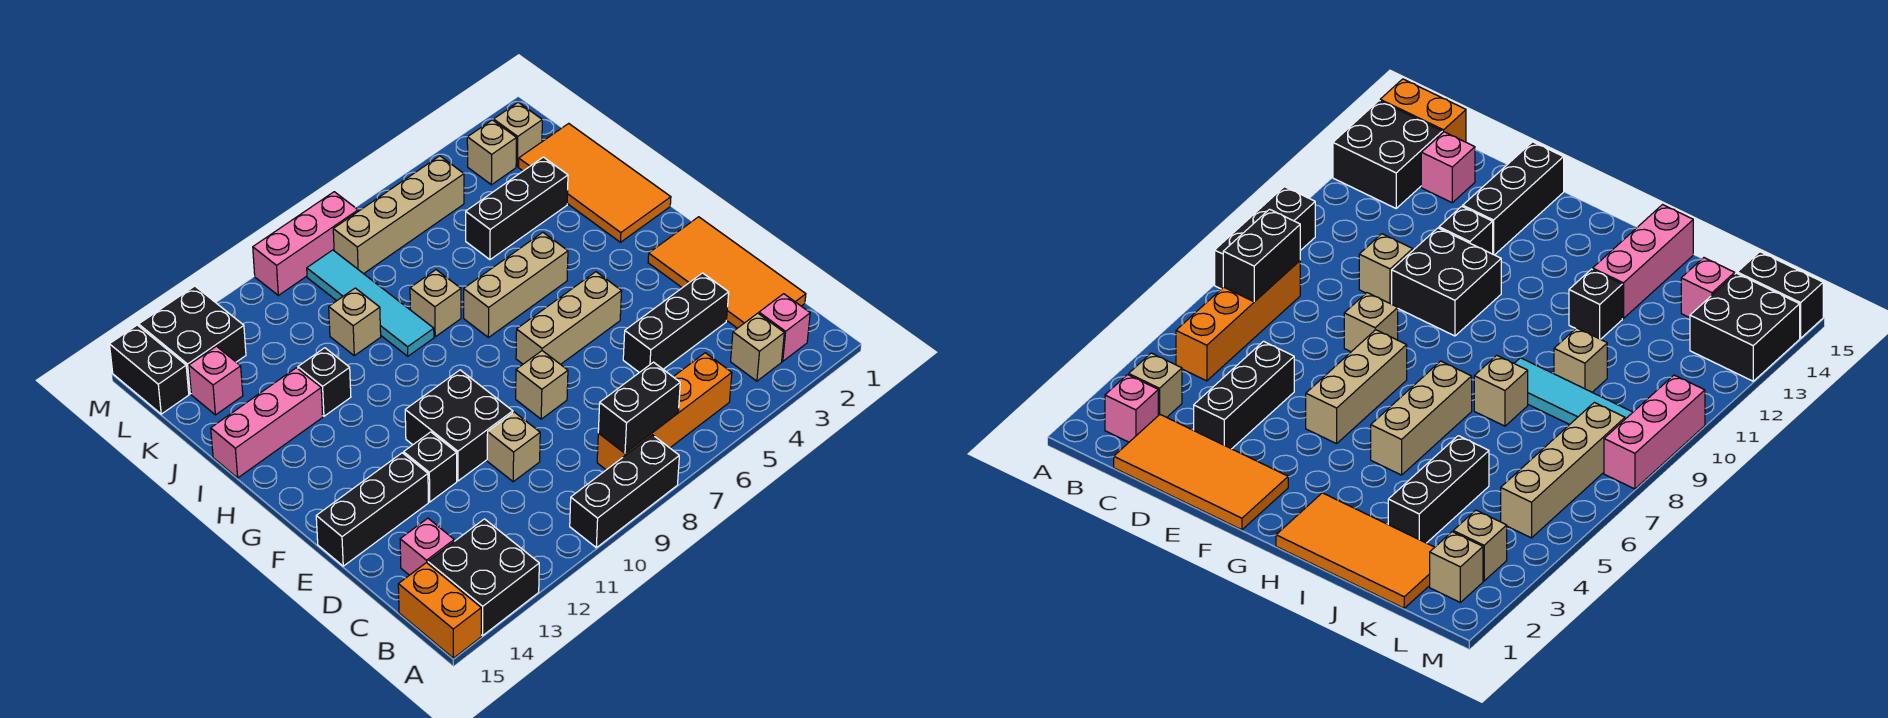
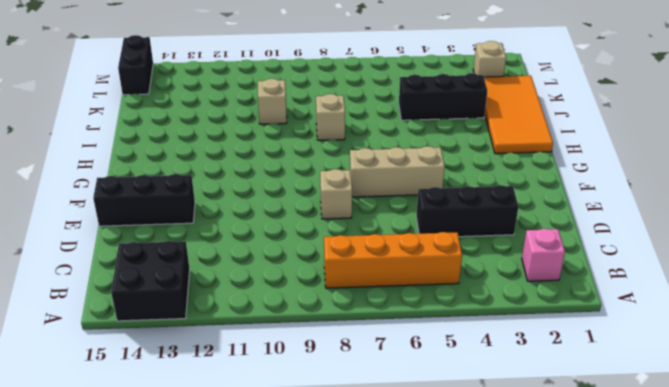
none -> black brick A8:A10 level 1
none -> orange brick A15:B15 level 1
none -> tan brick B3 level 1
none -> orange tile C1:F2 level 1

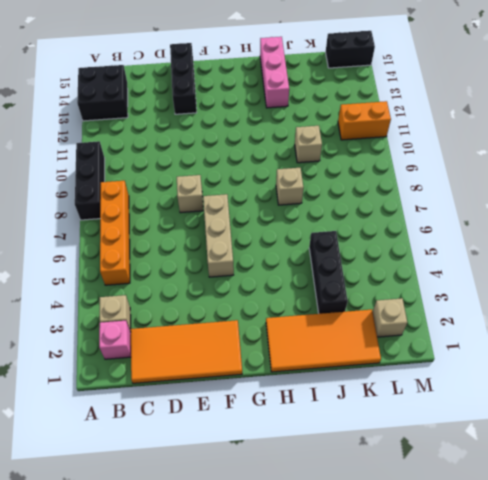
orange brick L11:M11 level 1 -> orange brick A15:B15 level 1
none -> pink brick C14 level 1
none -> black brick D3:D5 level 1
none -> tan brick D10 level 1
none -> black brick E10:F11 level 1

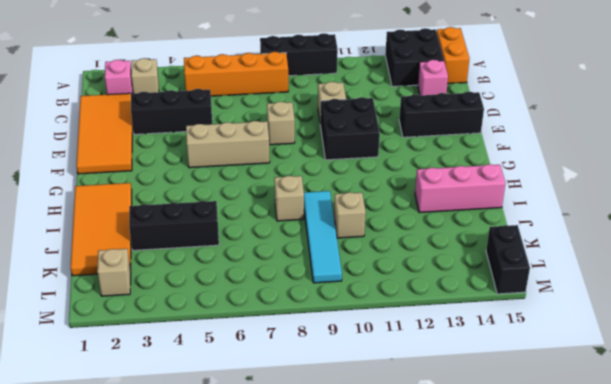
none -> black brick E12 level 1
none -> tan brick H5:H7 level 1
none -> black brick I12 level 1
none -> pink brick K14 level 1

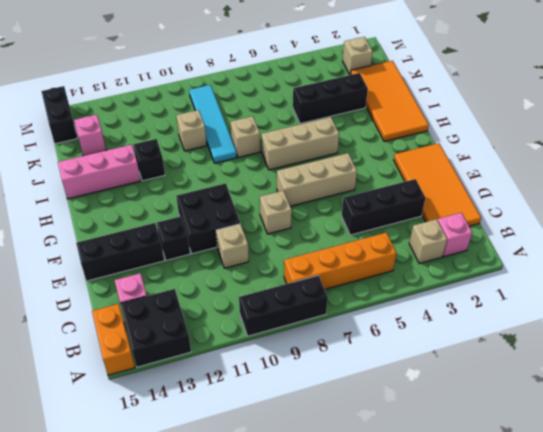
none -> tan brick L3 level 1
none -> tan brick L5:L8 level 1
none -> black brick L13:M14 level 1
none -> pink brick M8:M10 level 1

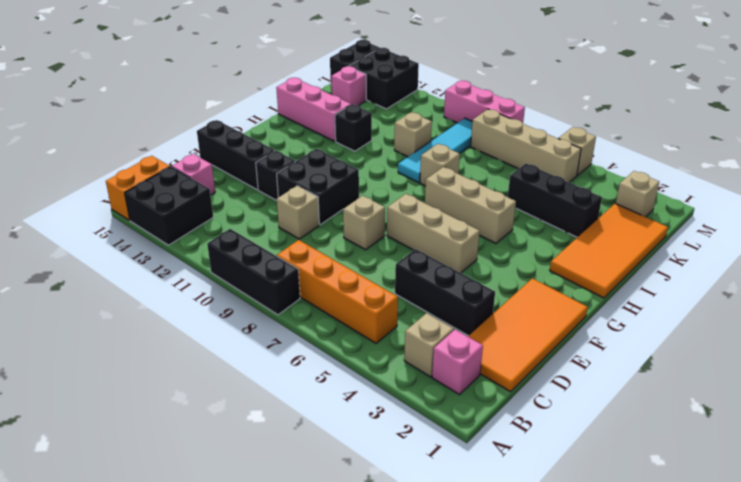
tan brick M5 level 1 -> tan brick L3 level 1
none -> black brick B7:B8 level 2

